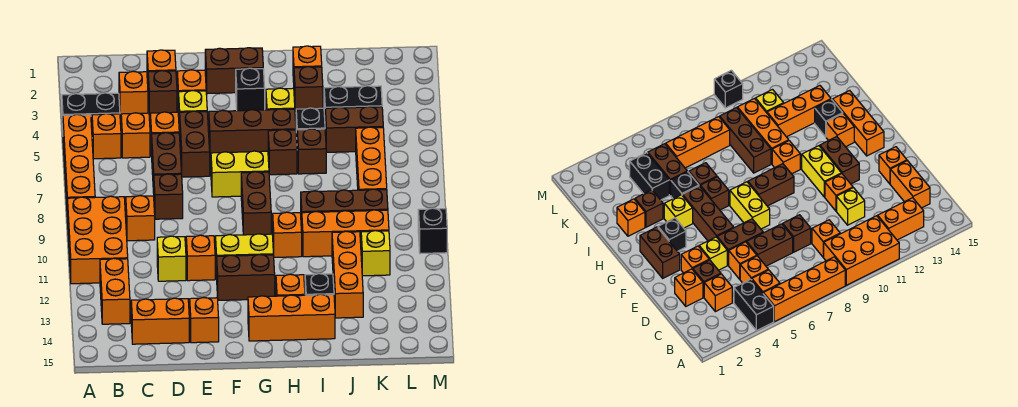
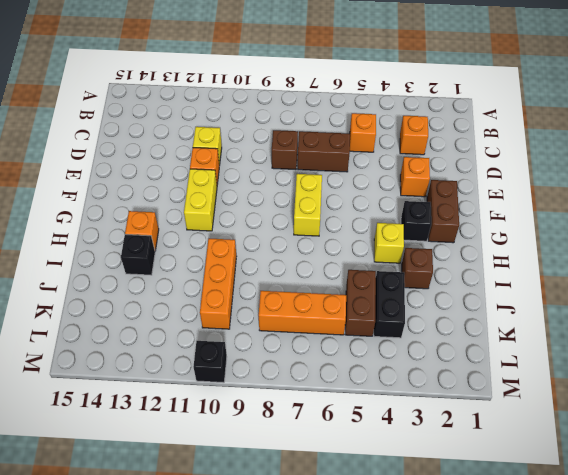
none -> black brick A4:B4 level 1
none -> orange brick A5:A8 level 1
none -> orange brick A9:B11 level 1
none -> orange brick B5 level 1

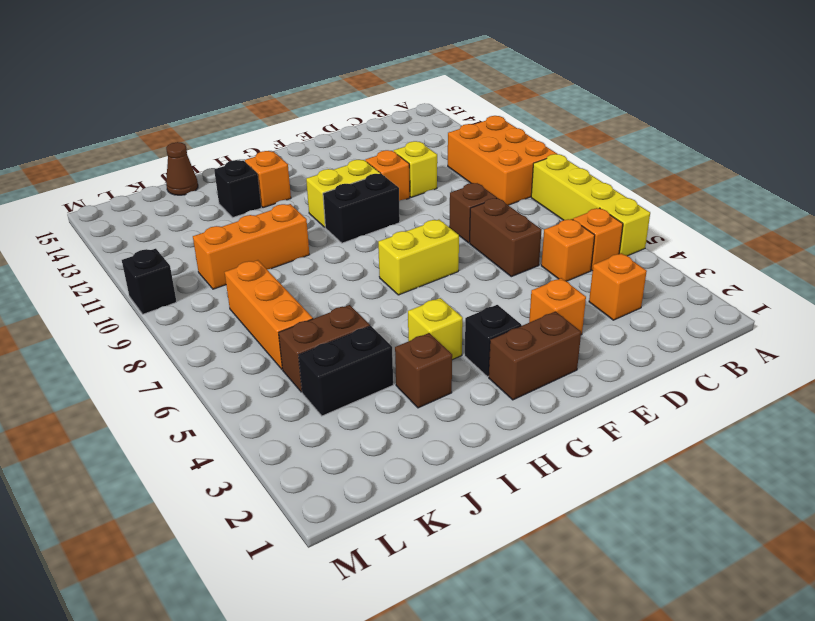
yellow brick A5:A8 level 1 -> orange brick A5:A8 level 1
black brick F10:G10 level 1 -> black brick A4:B4 level 1
brown cone J15 level 1 -> none
none -> orange brick B12:B13 level 1
none -> orange brick C9 level 1
none -> orange brick C14:D14 level 1
none -> orange brick D2 level 1

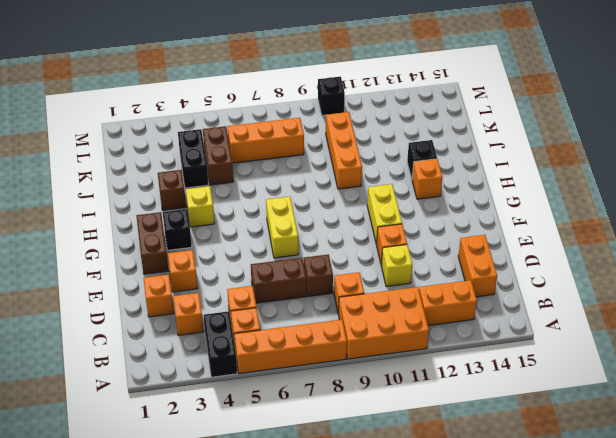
none -> brown brick D3 level 1
none -> orange brick D5 level 1
none -> yellow brick E4 level 1
none -> brown brick E5:E6 level 1

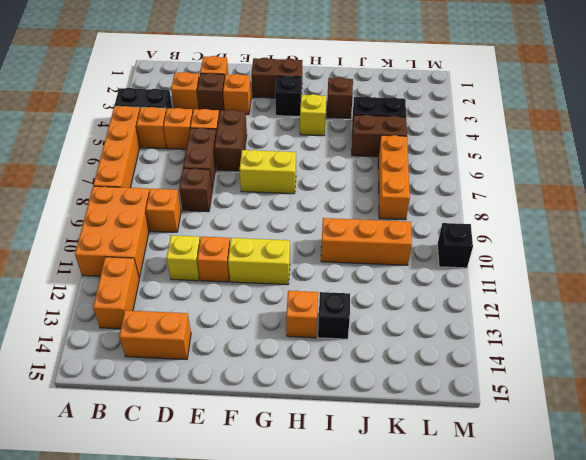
none -> yellow brick E4 level 1
none -> orange brick E14 level 1
none -> brown brick F5:H5 level 1
none -> brown brick F12:G12 level 1

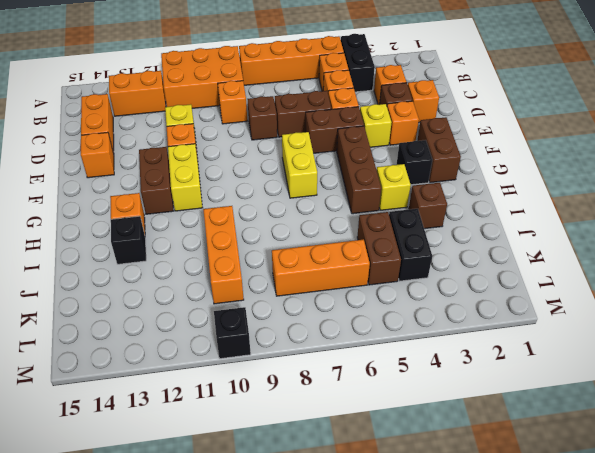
none -> brown brick G8:G9 level 1
none -> orange brick G14:I14 level 1
none -> brown brick H6 level 1
none -> orange brick H10 level 1

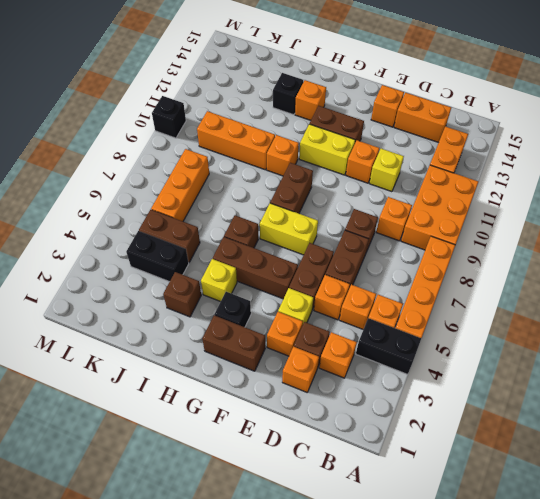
none -> orange brick G14:I14 level 1
none -> orange brick I2 level 1
none -> black brick I5 level 1
none -> brown brick I6 level 1

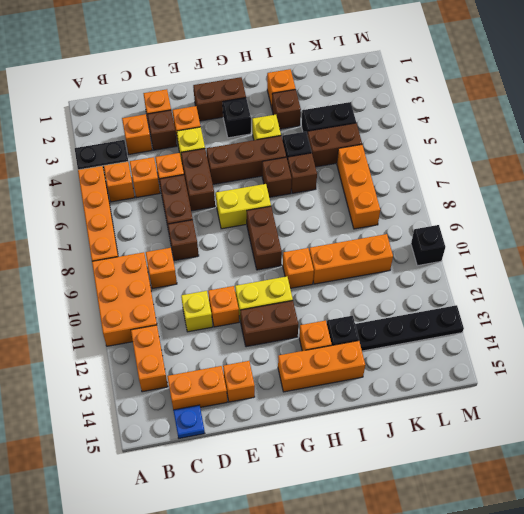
blue plate C15 level 1 -> none
black plate J13:M13 level 1 -> orange brick J11:J13 level 1
none -> brown brick I9:K9 level 1
none -> yellow brick K11 level 1

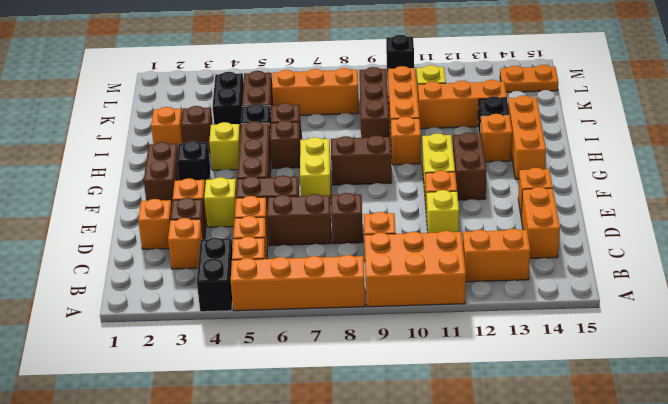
orange plate L14:L15 level 1 -> none

